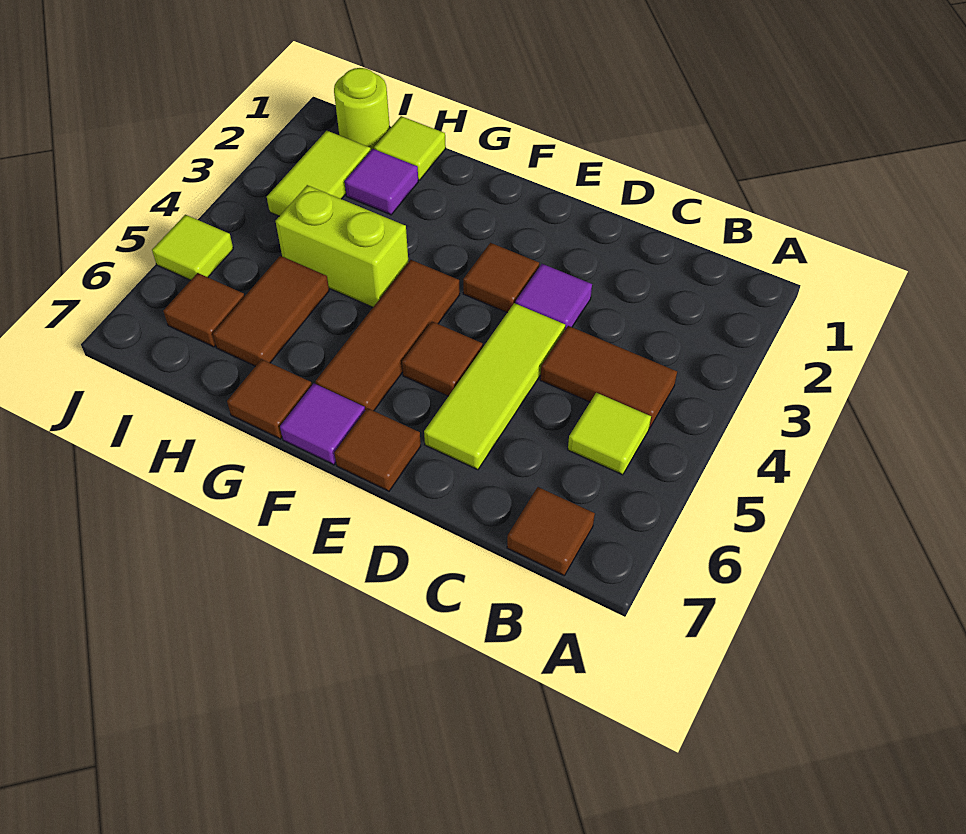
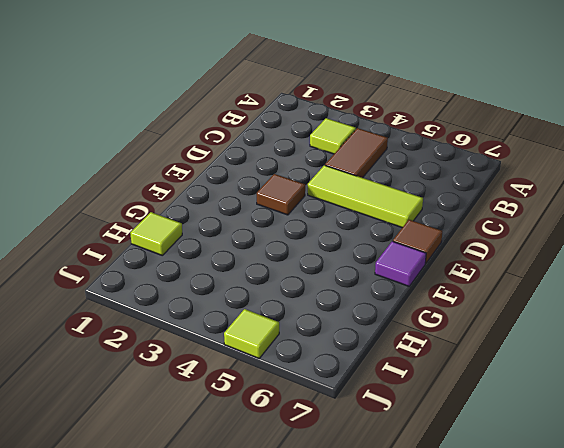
lime tile B3 level 1 -> lime tile B5 level 1
none -> brown tile B7 level 1
none -> purple tile D3 level 1
none -> brown tile E5 level 1

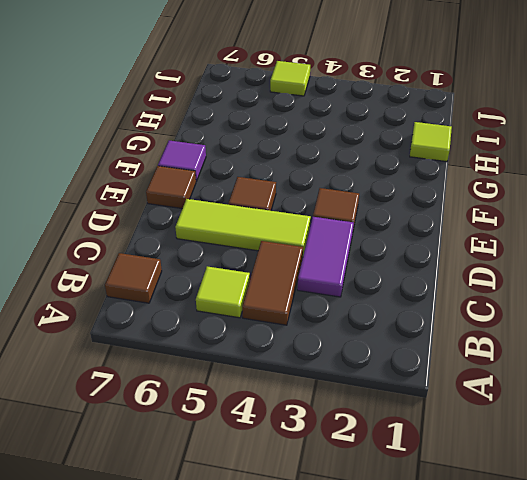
purple tile C3:D3 level 1 -> purple tile D3 level 1
none -> brown tile F4:F6 level 1
none -> lime brick G4:H4 level 1
none -> brown tile G7 level 1

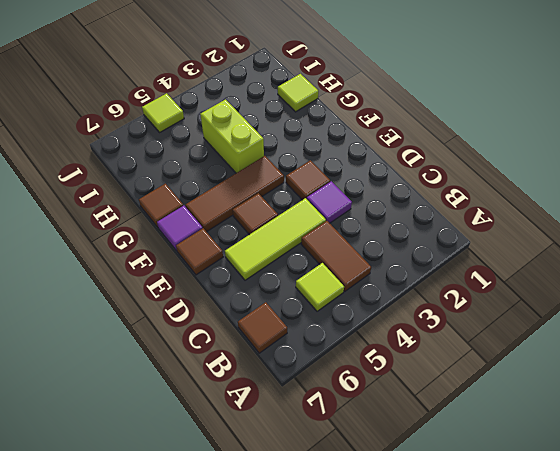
none -> purple tile H2 level 1
none -> brown tile H5:H6 level 1
none -> lime round brick I1 level 1

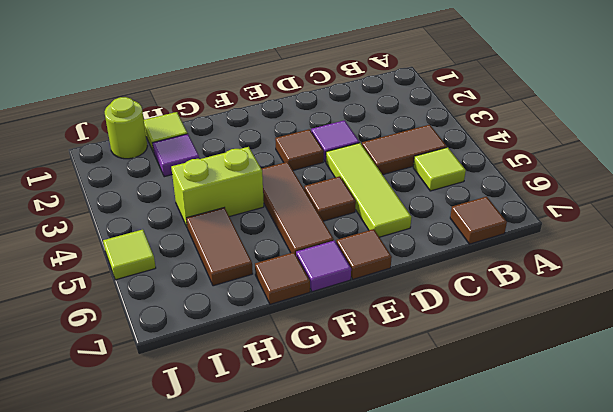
none -> lime tile I2:I3 level 1
none -> brown tile I6 level 1

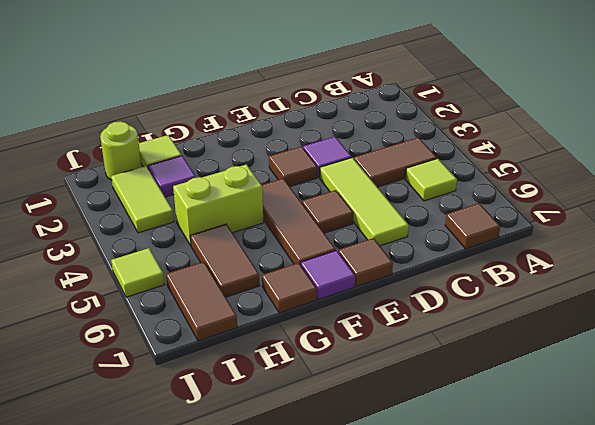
brown tile I6:I7 level 1 -> brown tile I6 level 1

